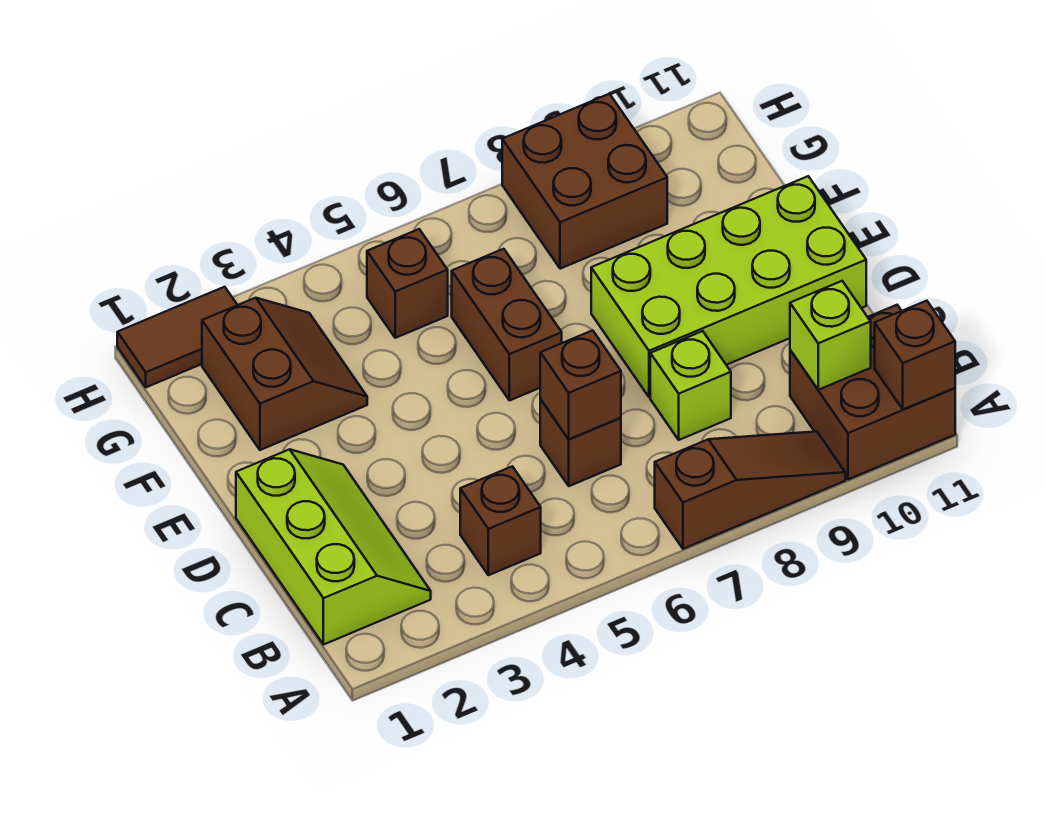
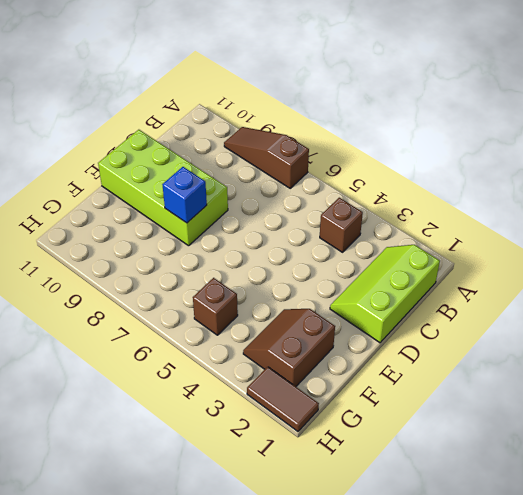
blue brick E8 level 2 -> none
none -> brown brick A10:B11 level 1
none -> brown brick C6 level 1
none -> lime brick C8 level 1

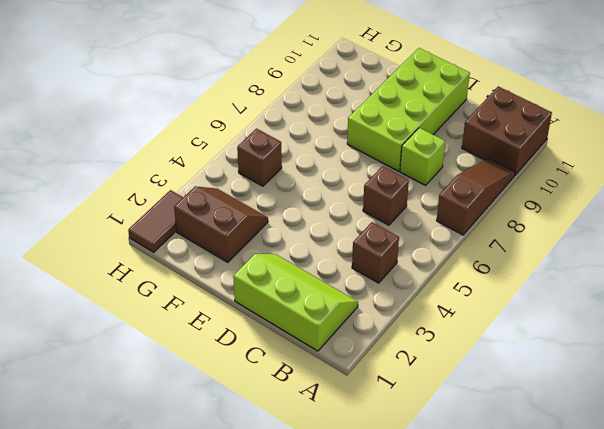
none -> brown brick E6:F6 level 1
none -> brown brick G8:H9 level 1
none -> brown brick A11 level 2

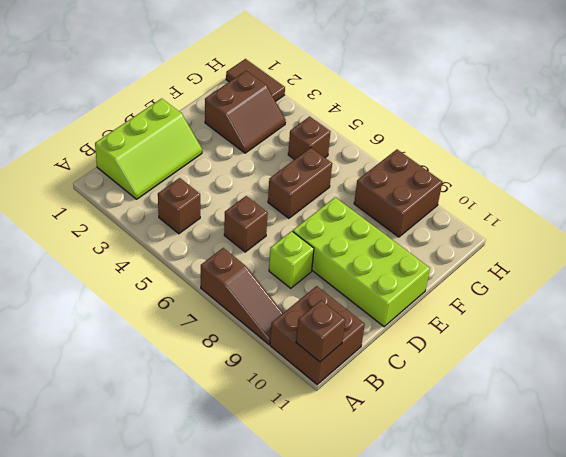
none -> lime brick B10 level 2
none -> brown brick C6 level 2

